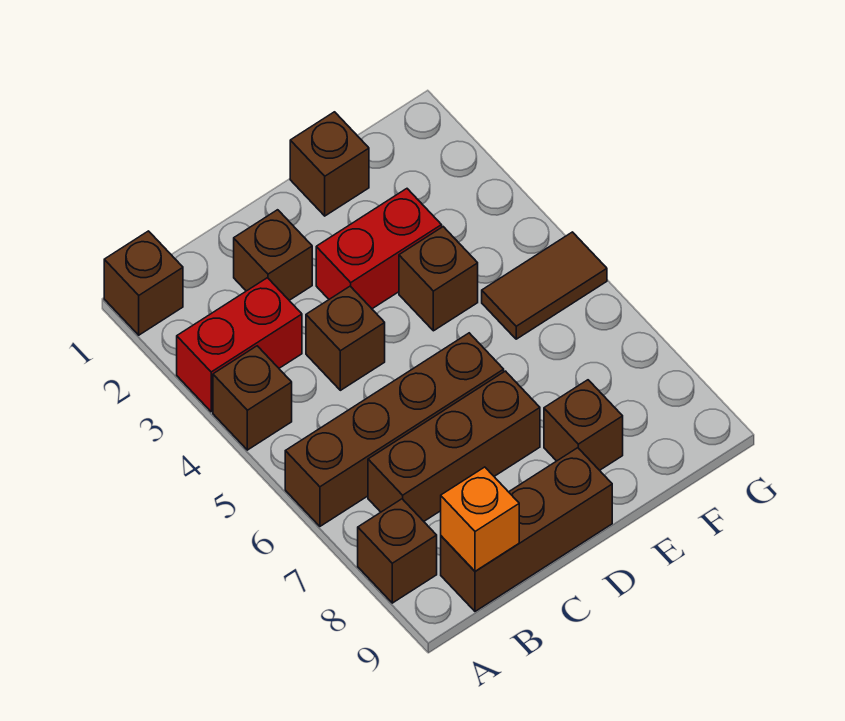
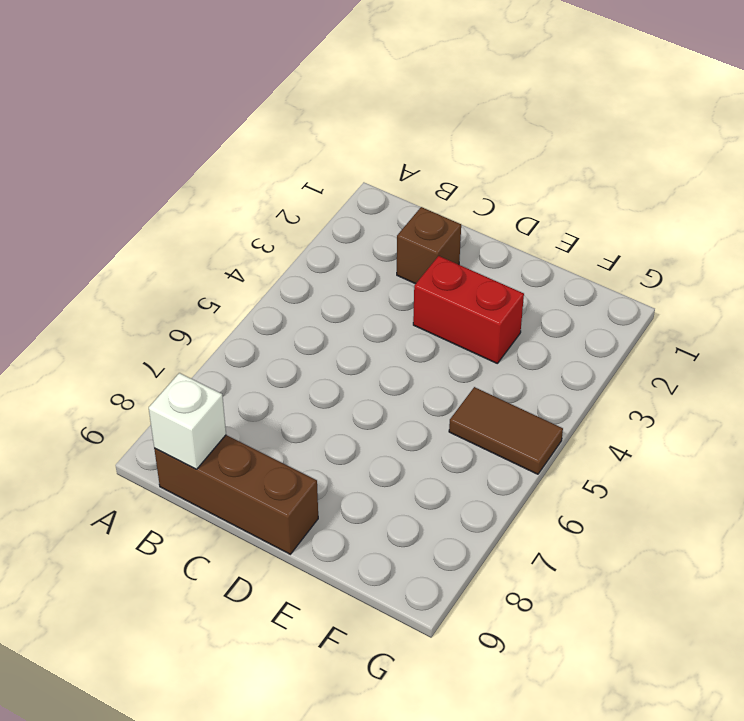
white brick B9 level 2 -> orange brick B9 level 2
none -> brown brick A1 level 1
none -> red brick A3:B3 level 1
none -> brown brick A4 level 1

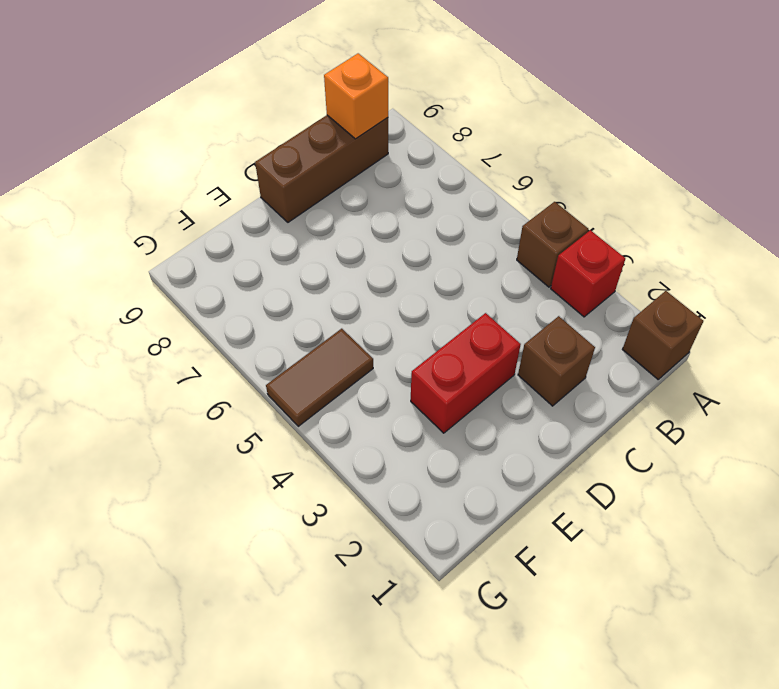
red brick A3 level 1 -> red brick A3:B3 level 1
none -> brown brick A6:D6 level 1
none -> brown brick A8 level 1
none -> brown brick B7:D7 level 1

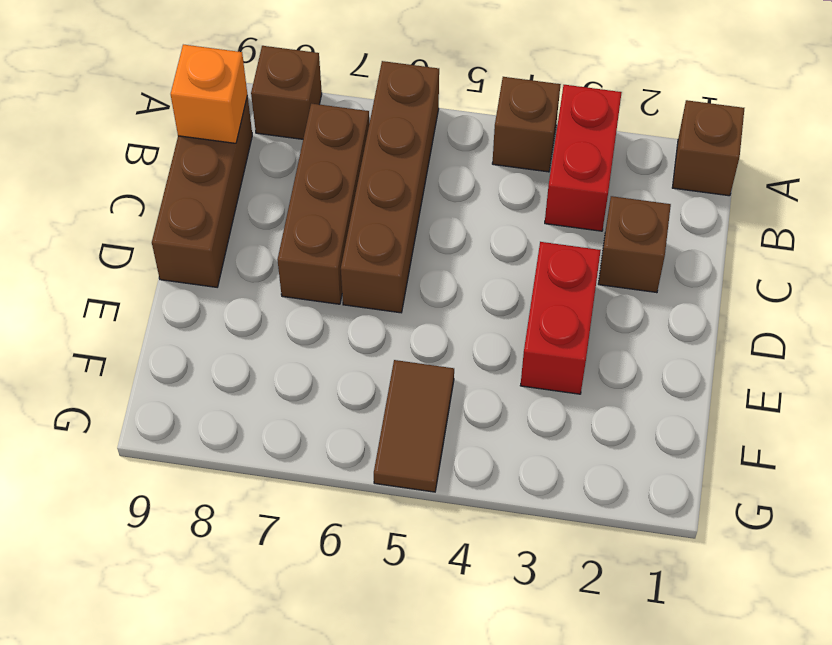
none -> brown brick C4 level 1
none -> brown brick E1 level 1
none -> brown brick E4 level 1

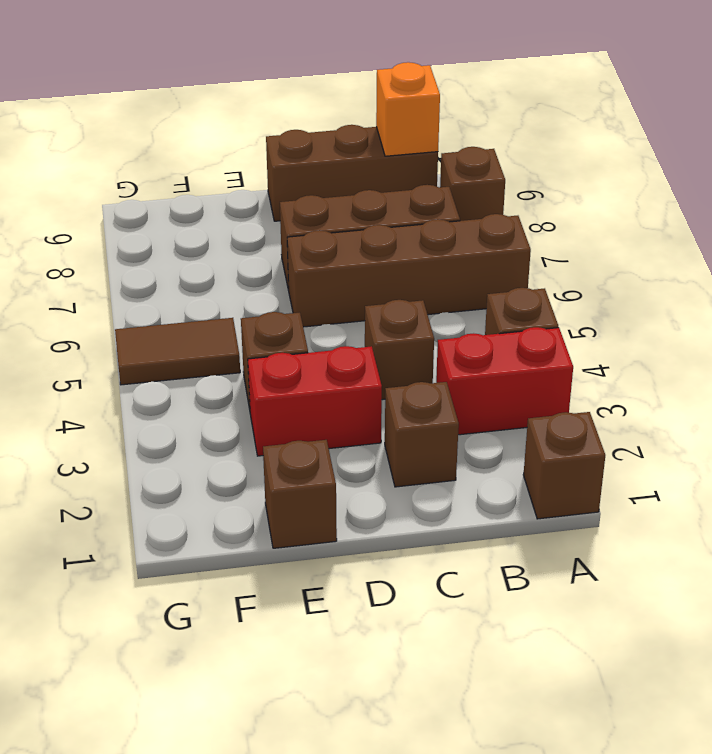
none -> brown brick E8 level 1

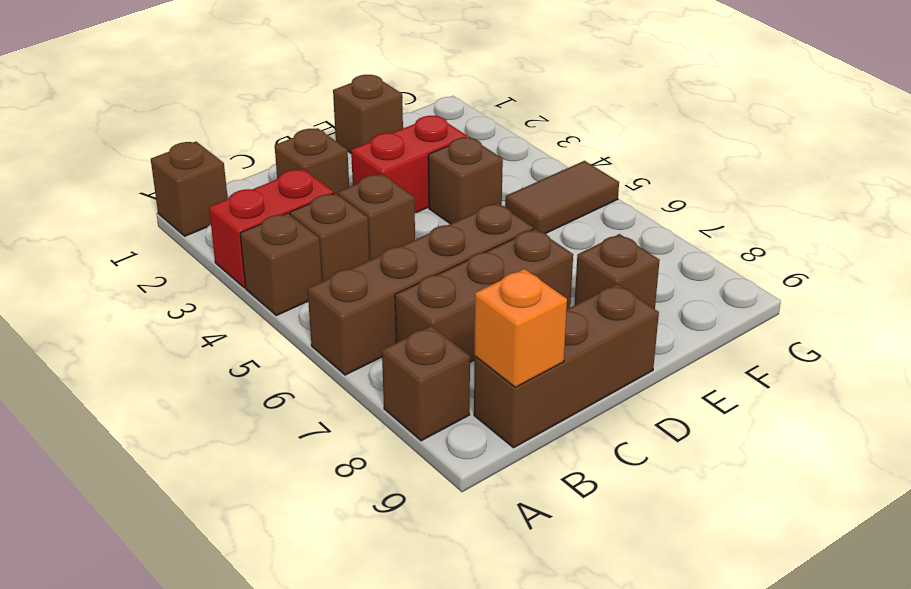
brown brick B4 level 1 -> none

